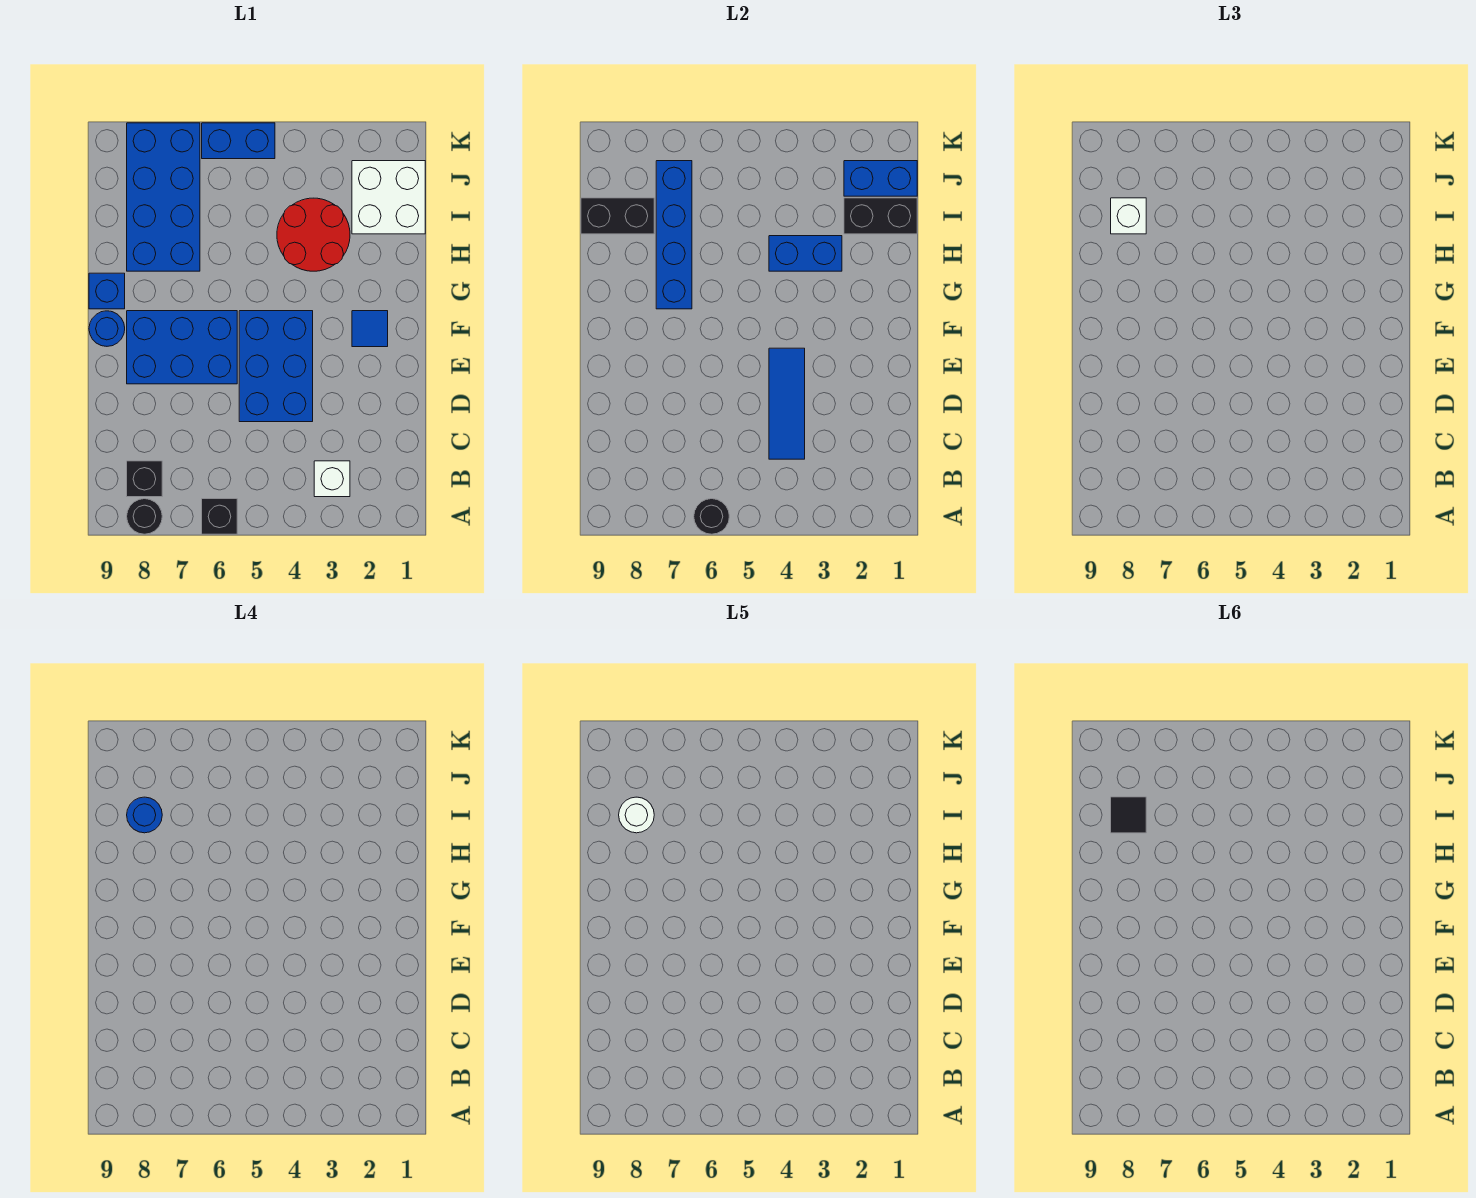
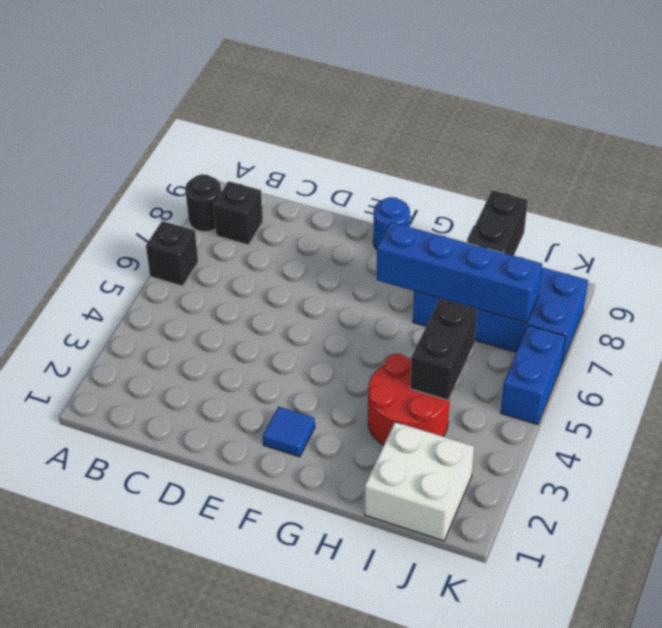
black brick I4:I5 level 2 -> black brick I1:I2 level 2
none -> white brick B3 level 1
none -> blue brick D4:F5 level 1
none -> blue brick E6:F8 level 1

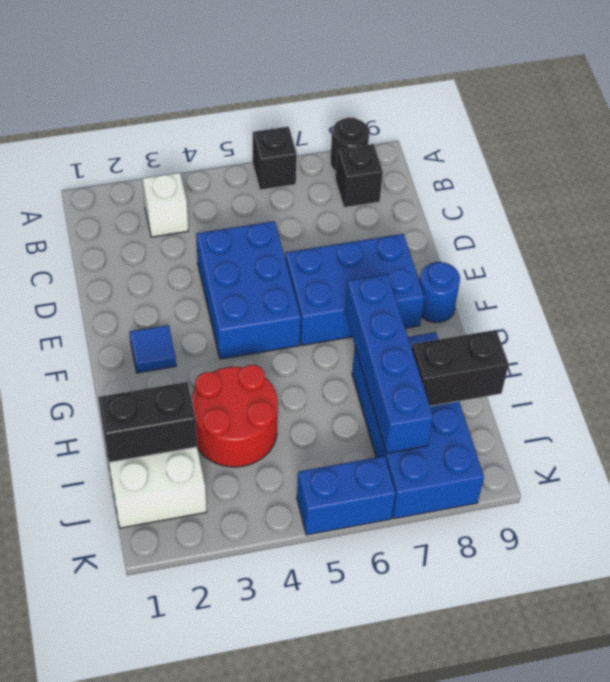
none -> blue brick G9 level 1
none -> black round brick A6 level 2
none -> blue tile C4:E4 level 2

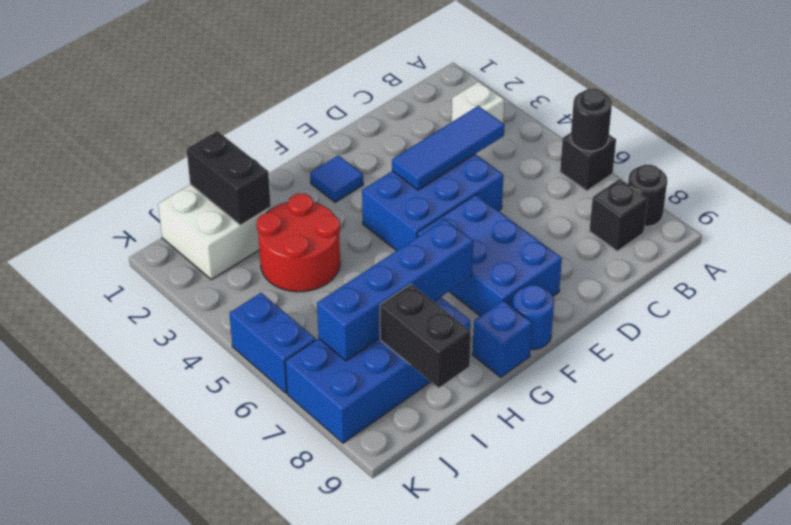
none -> blue brick H3:H4 level 2
none -> blue brick J1:J2 level 2
none -> white brick I8 level 3

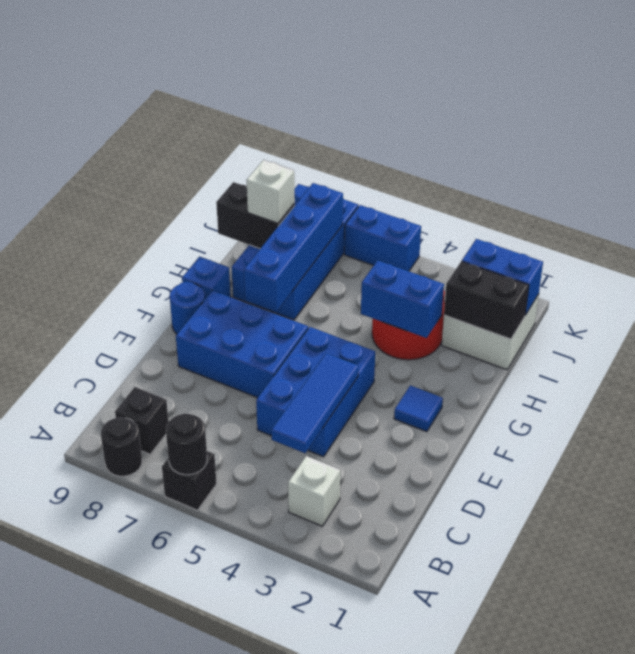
none -> blue round brick I8 level 4
none -> white round brick I8 level 5
none -> black tile I8 level 6

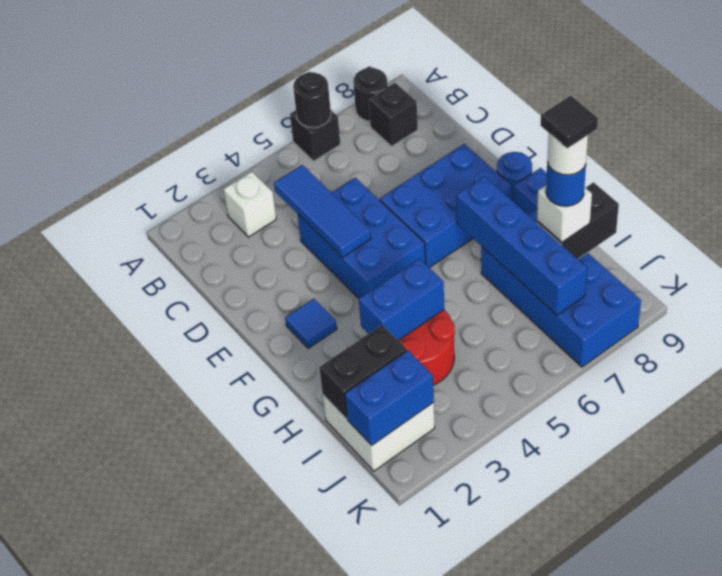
none -> blue brick K5:K6 level 1

